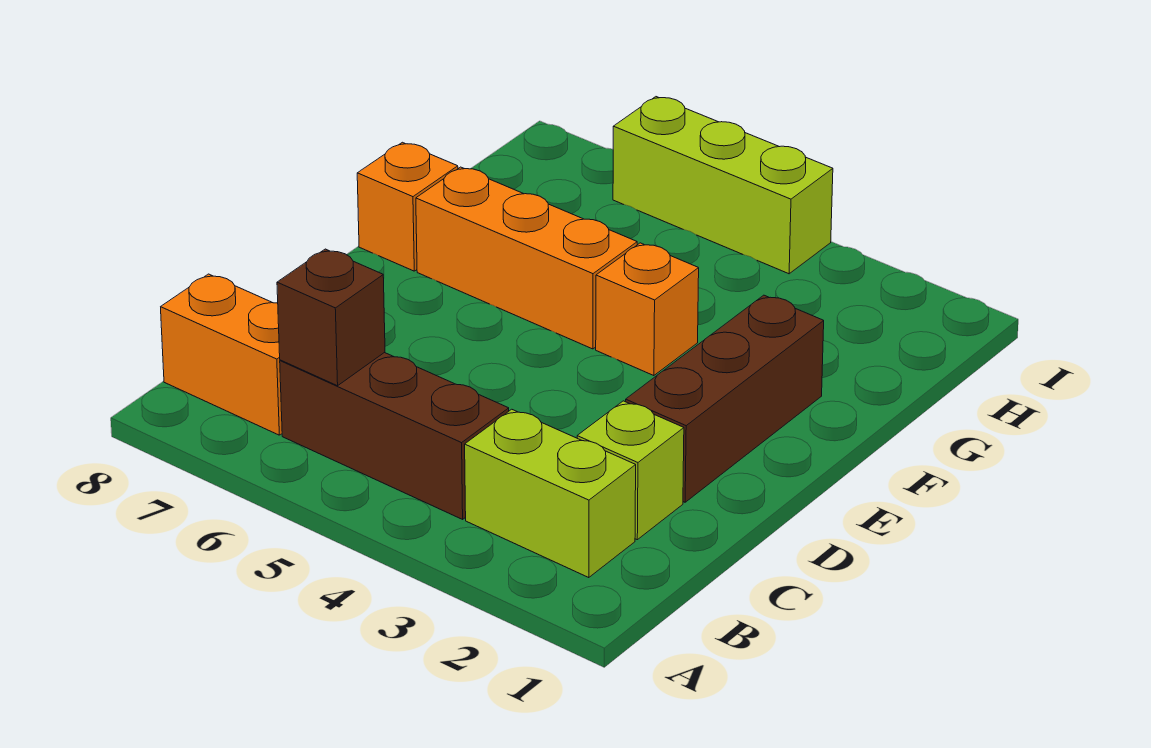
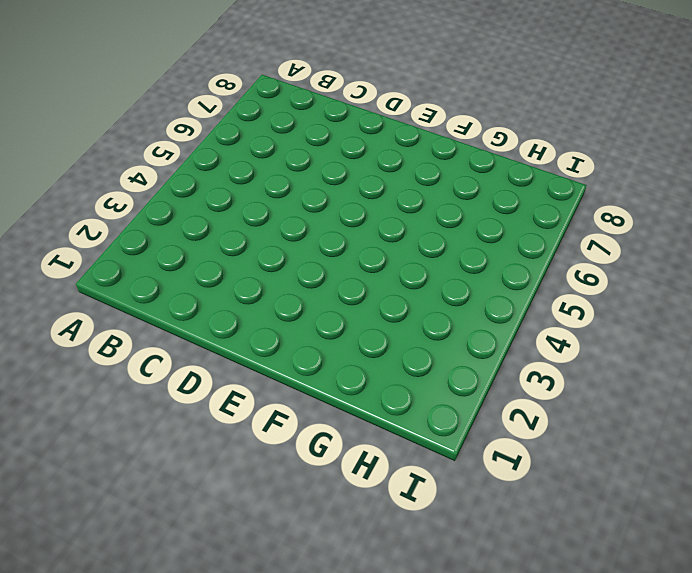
none -> lime brick B2:B3 level 1
none -> brown brick B4:B6 level 1

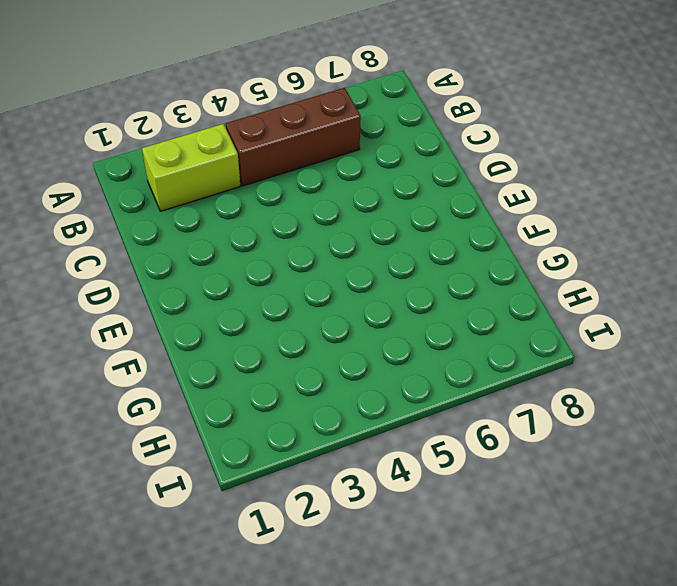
none -> orange brick B7:B8 level 1
none -> lime brick C2 level 1

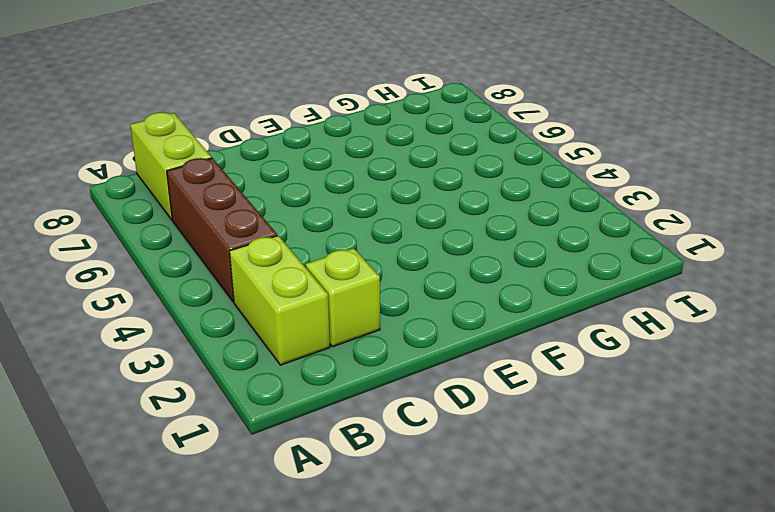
lime brick B7:B8 level 1 -> orange brick B7:B8 level 1
none -> brown brick D2:F2 level 1
none -> orange brick F4 level 1

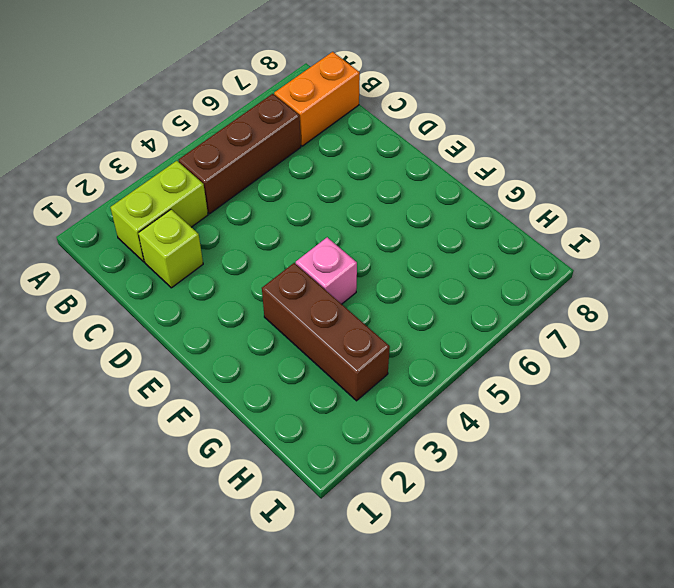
brown brick F3:H3 level 1 -> brown brick D2:F2 level 1
pink brick F4 level 1 -> orange brick F4 level 1
none -> orange brick F5:F7 level 1
none -> orange brick F8 level 1

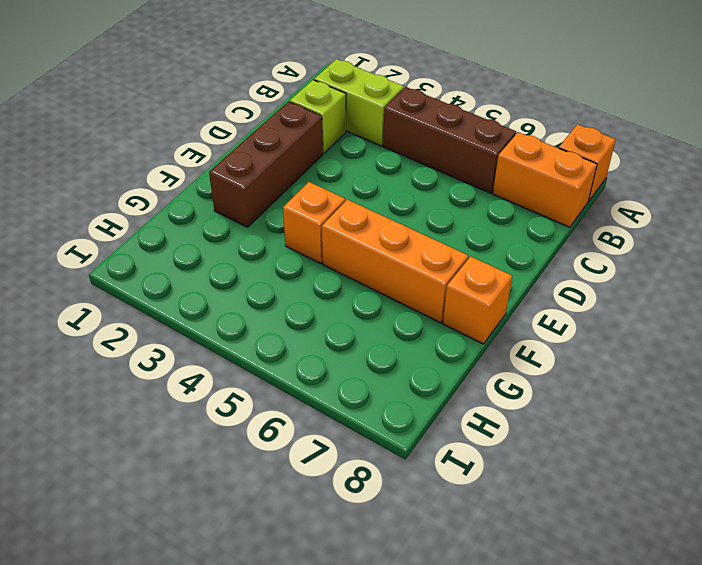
orange brick A8 level 1 -> none
none -> lime brick I4:I6 level 1
none -> brown brick B6 level 2

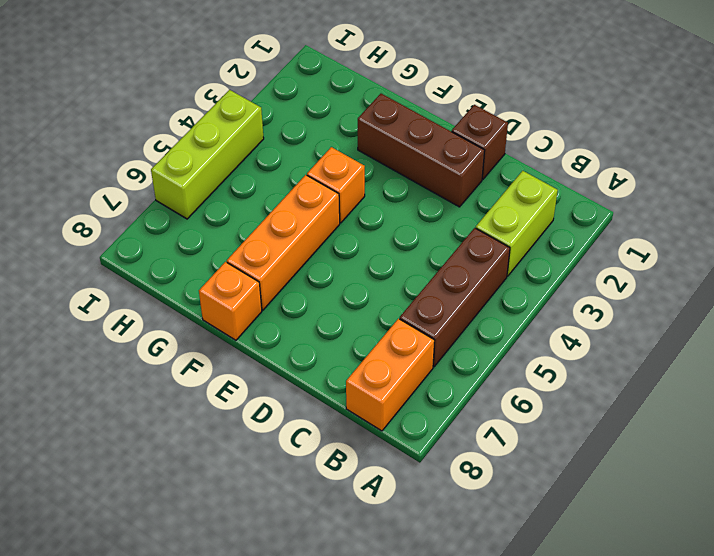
brown brick D1 level 1 -> brown brick B6 level 2
none -> lime brick C2 level 1

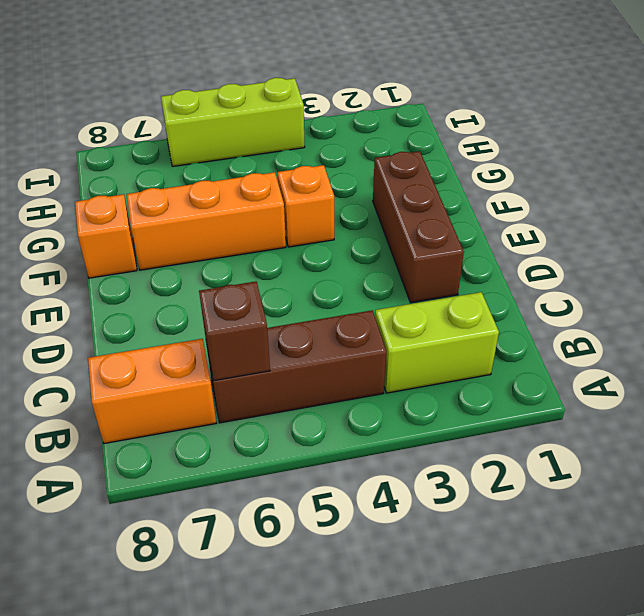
none -> lime brick C2 level 1

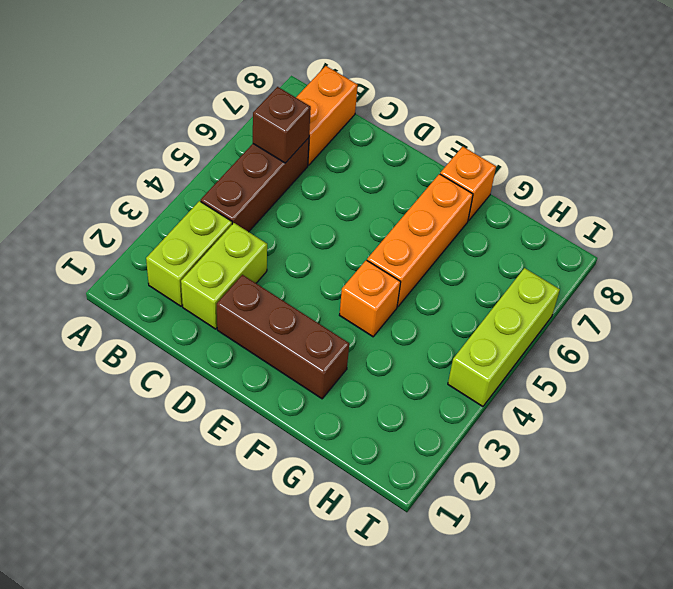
lime brick C2:C3 level 1 -> lime brick C2 level 1

